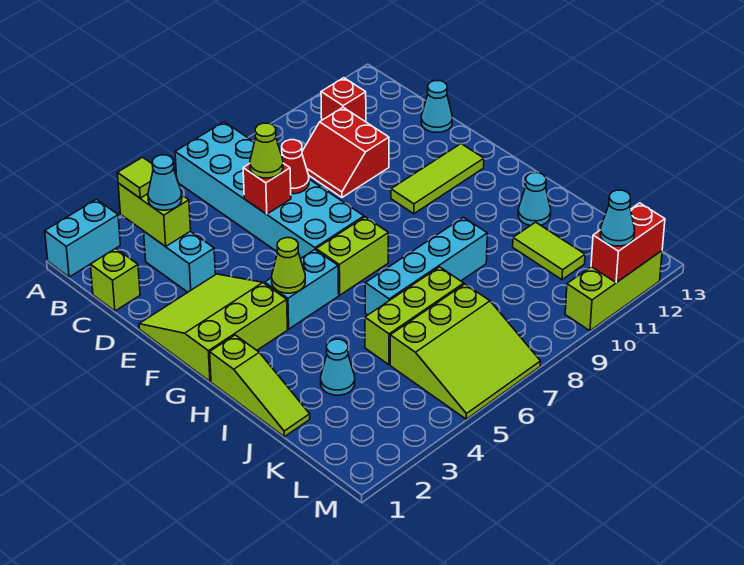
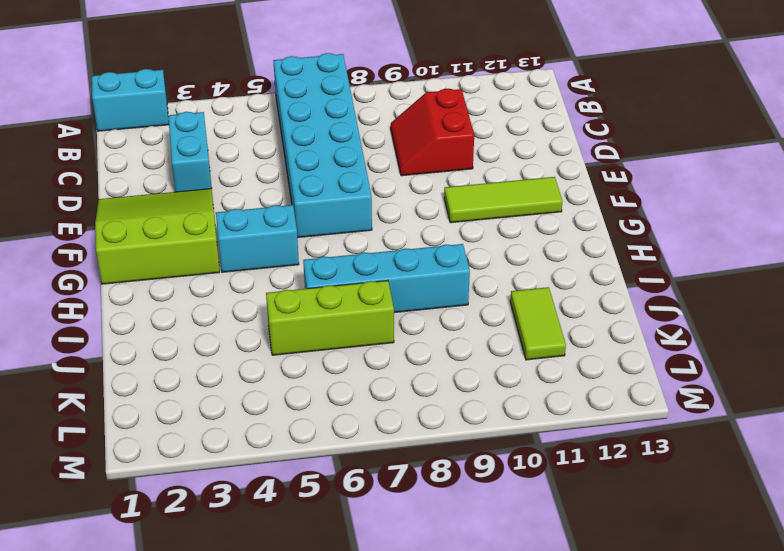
none -> red brick B11 level 1
none -> lime brick C1 level 1
none -> cyan cone D13 level 1

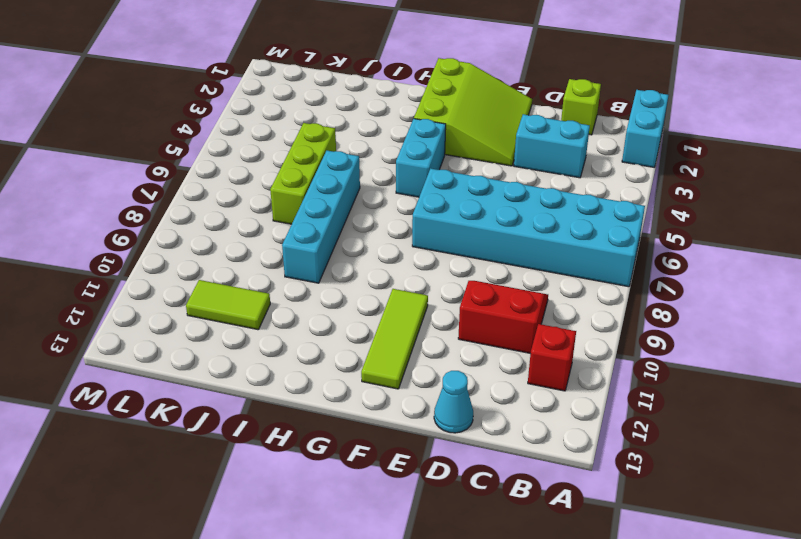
none -> lime brick G6:G7 level 1
none -> lime slope H1:J1 level 1 top H
none -> cyan cone I12 level 1

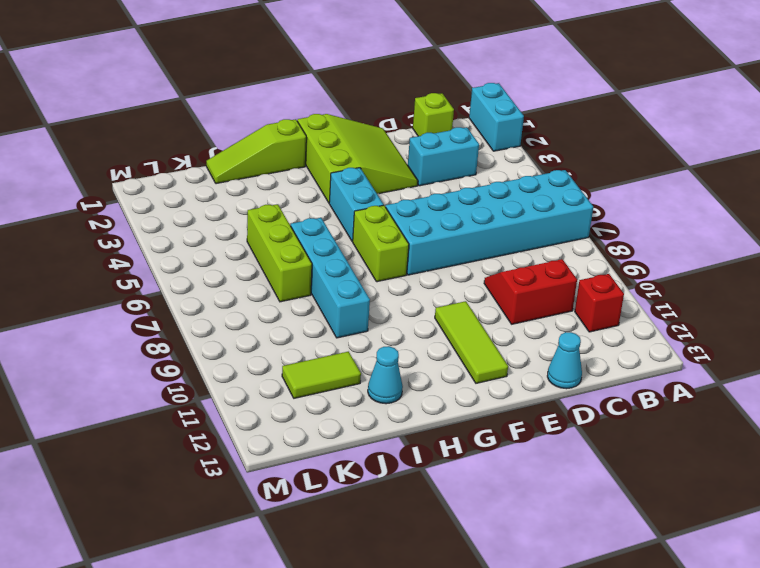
none -> cyan cone J3 level 1
none -> lime slope K5:M7 level 1 top K
none -> lime brick M10:M12 level 1

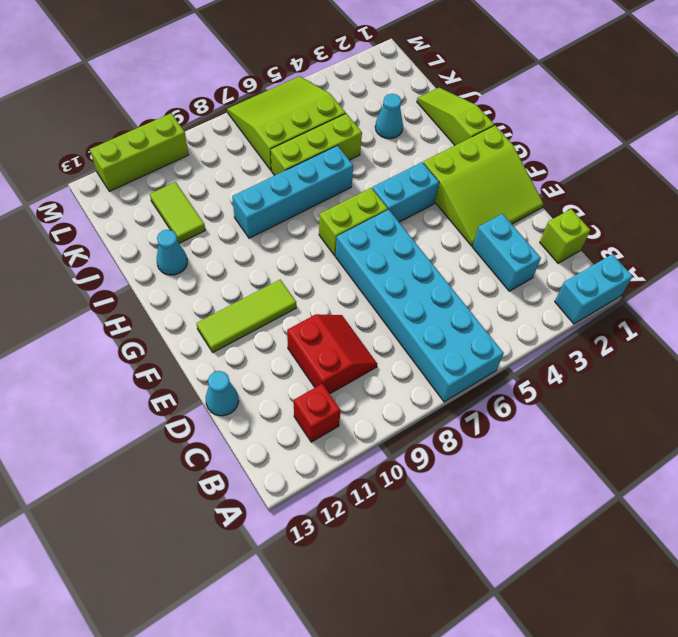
none -> lime brick B3:C3 level 2
none -> red brick D6 level 2
none -> red cone D7 level 2

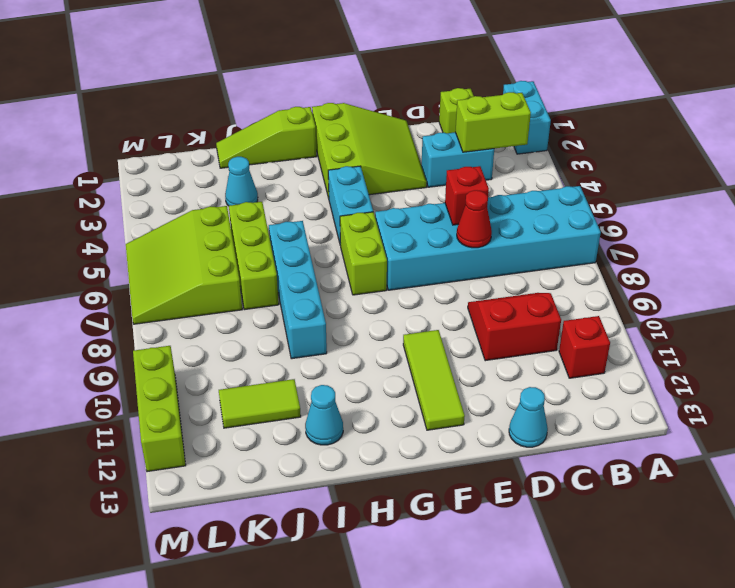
none -> lime cone G4 level 2
none -> red brick M11:M12 level 2
none -> lime tile B3 level 3

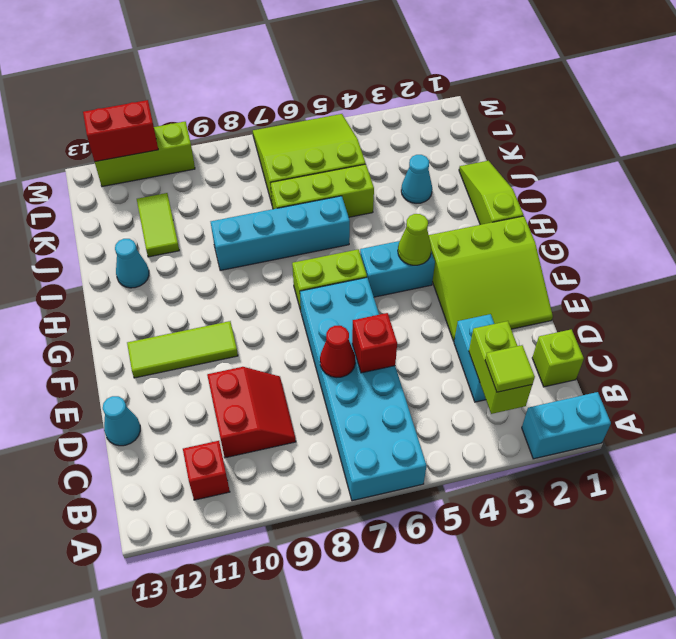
none -> cyan cone C3 level 3
none -> lime cone D6 level 3
none -> cyan cone M11 level 3

